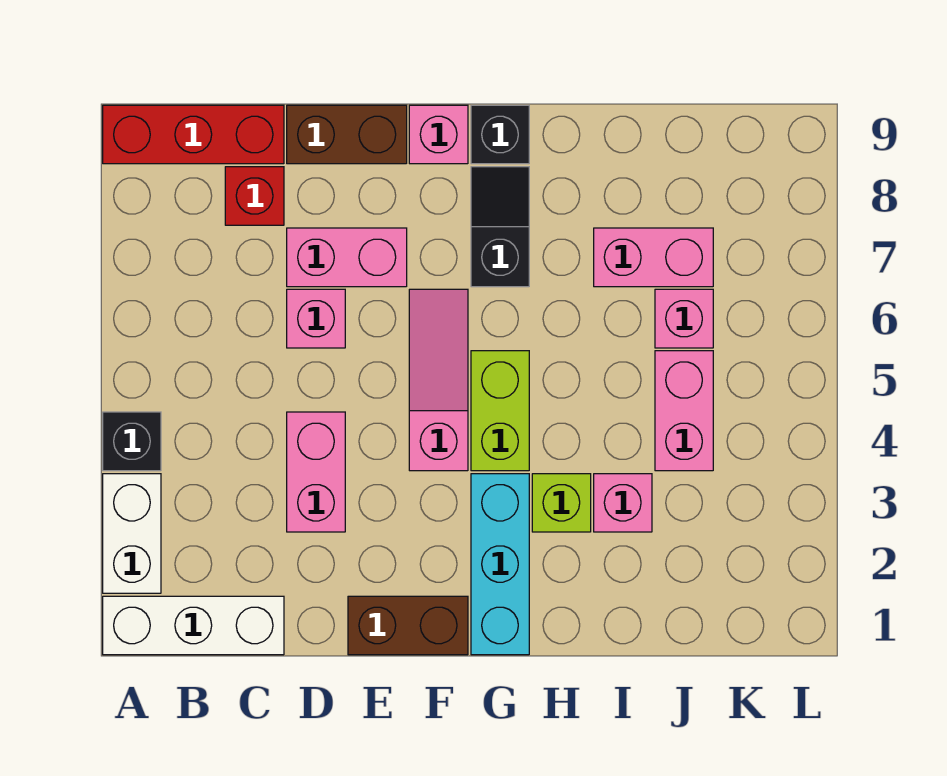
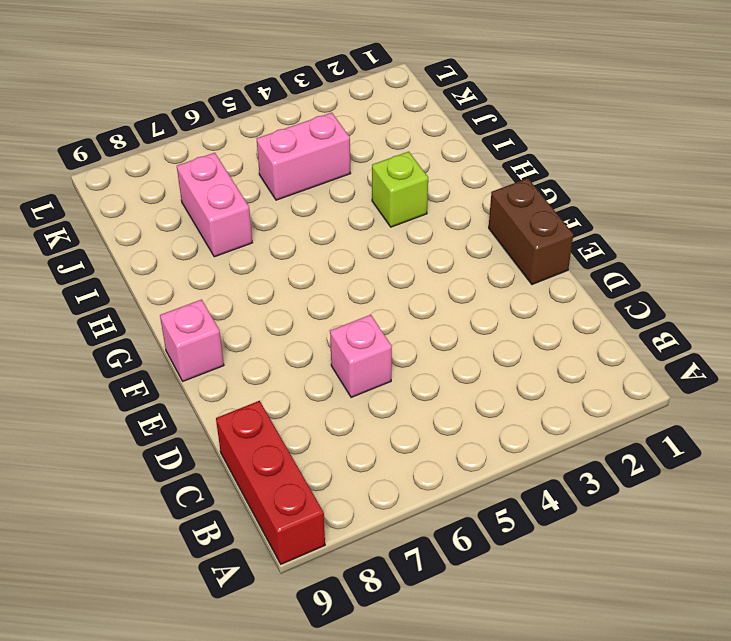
none -> white brick A1:C1 level 1
none -> white brick A2:A3 level 1
none -> black brick A4 level 1

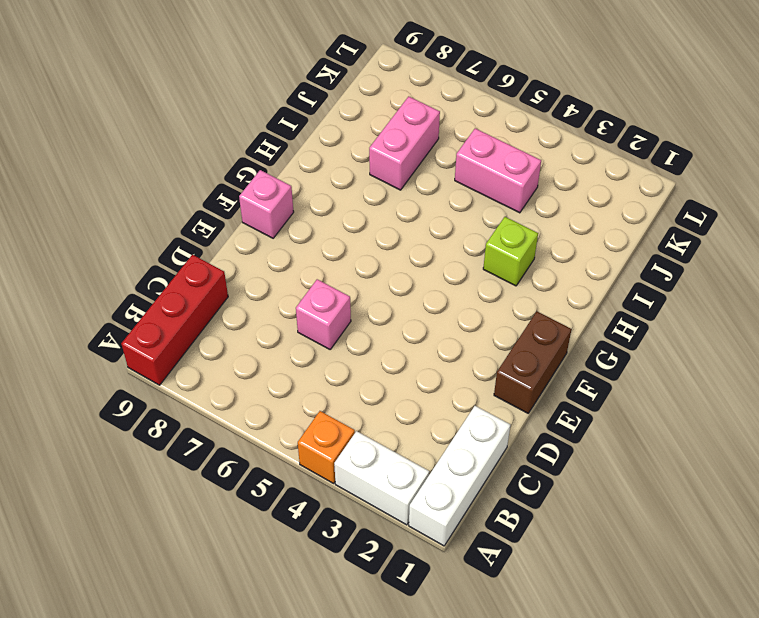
orange brick A4 level 1 -> black brick A4 level 1
none -> red brick C8 level 1
none -> pink brick D3:D4 level 1
none -> pink brick D7:E7 level 1

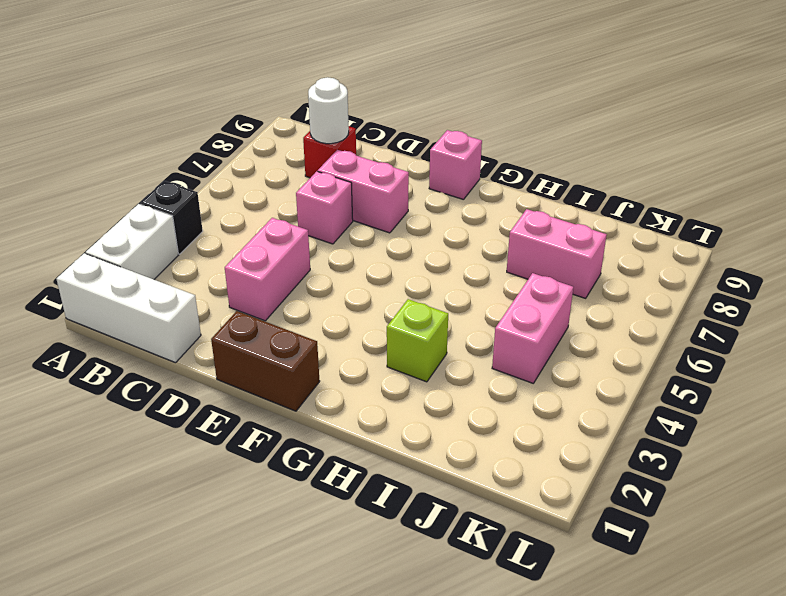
white round brick C8 level 2 -> none
none -> red brick A9:C9 level 1
none -> brown brick D9:E9 level 1
none -> pink slope F4:F6 level 1 top 4

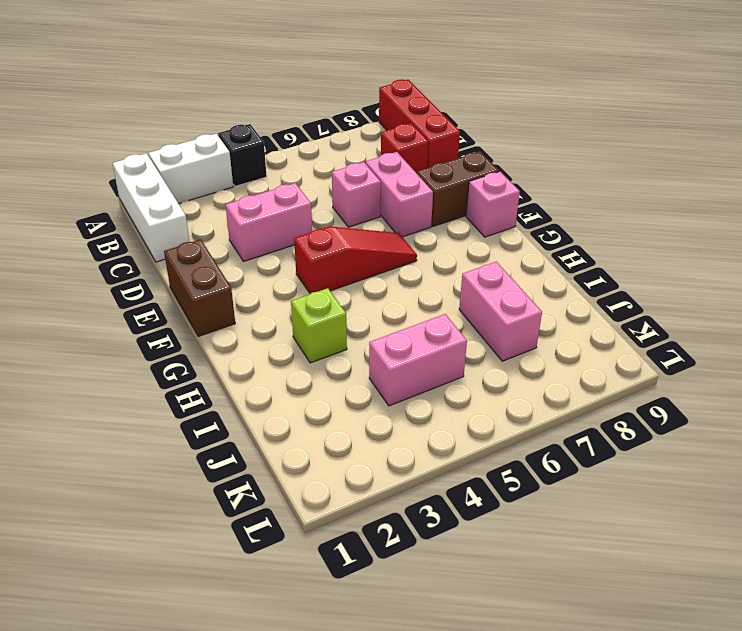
brown brick E8:E9 level 1 -> brown brick D9:E9 level 1
red slope F4:F6 level 1 top 4 -> pink slope F4:F6 level 1 top 4
none -> cyan brick G1:G3 level 1
none -> lime brick G4:G5 level 1
none -> black slope G7:G8 level 1 top 7

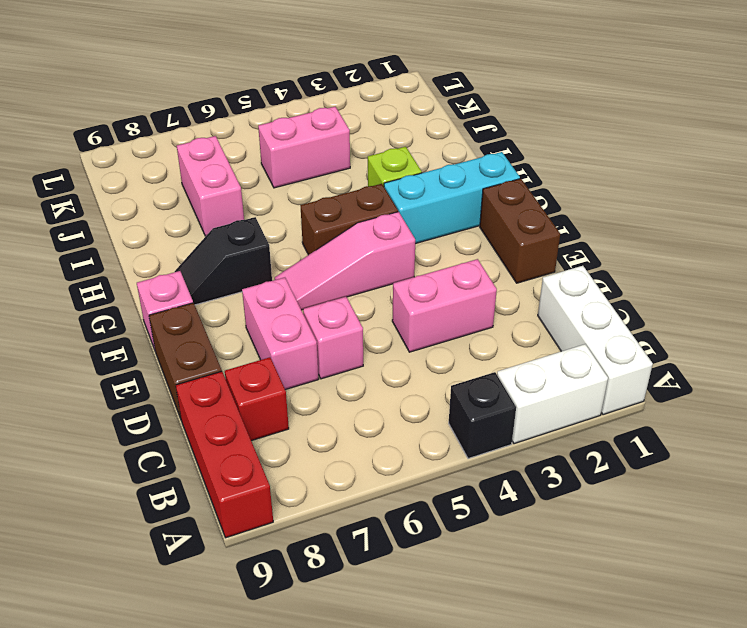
brown brick G4:G5 level 1 -> lime brick G4:G5 level 1
none -> black brick G9 level 1
none -> pink brick I3 level 1
none -> pink brick J6 level 1

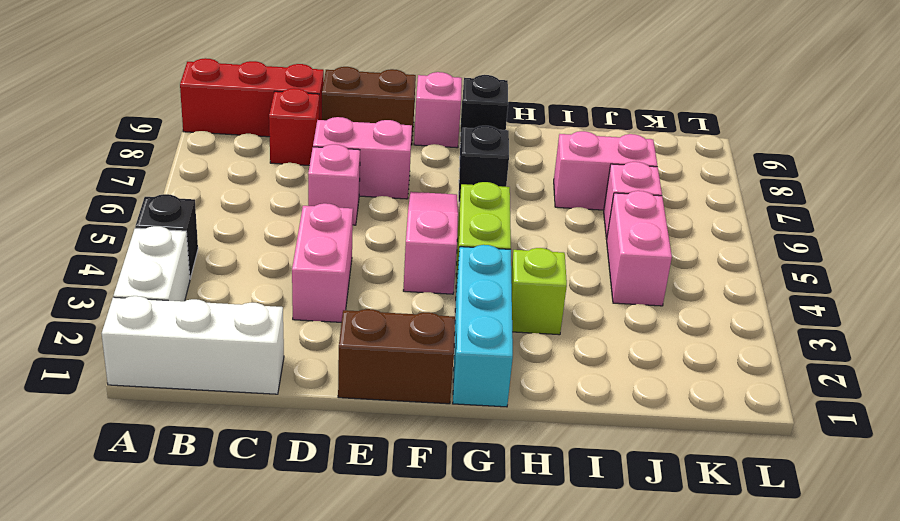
none -> pink brick I3 level 1

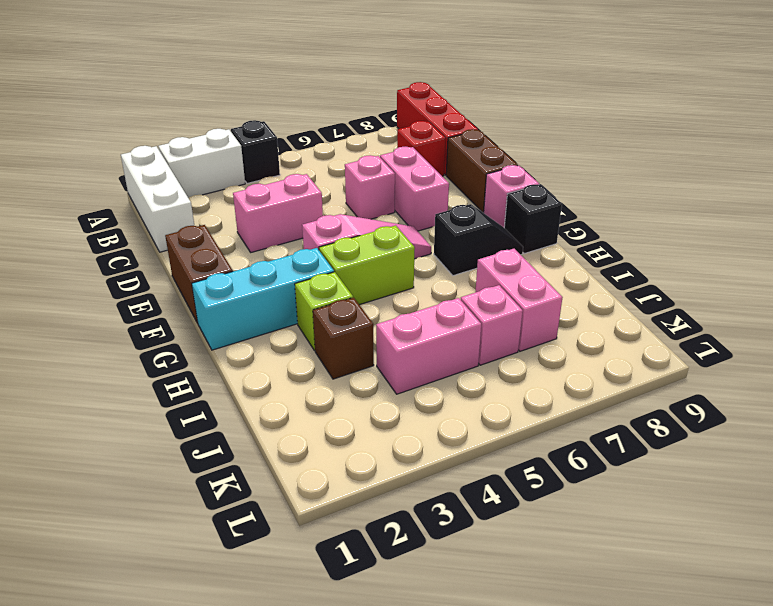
brown brick I3 level 1 -> pink brick I3 level 1

